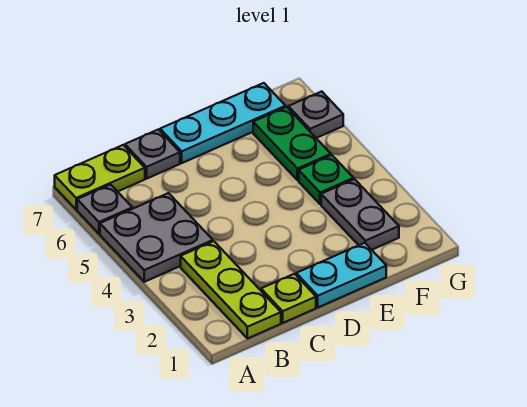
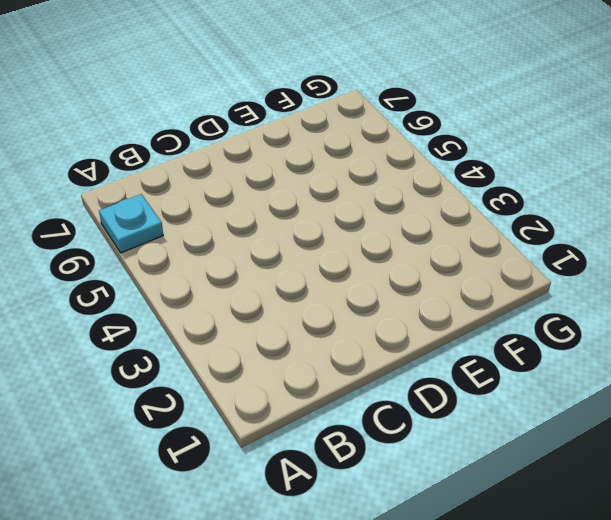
cyan plate A6 level 1 -> grey plate A6 level 1
none -> grey plate A4:B5 level 1
none -> lime plate A7:B7 level 1
none -> lime plate B1:B3 level 1

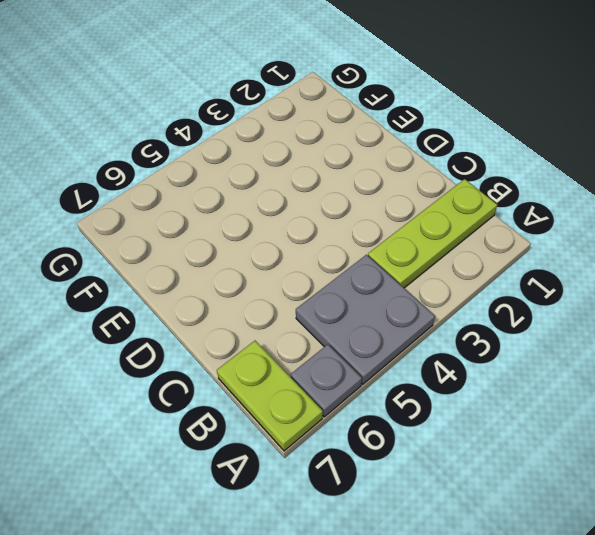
none -> lime plate C1 level 1
none -> grey plate C7 level 1
none -> cyan plate D1:E1 level 1

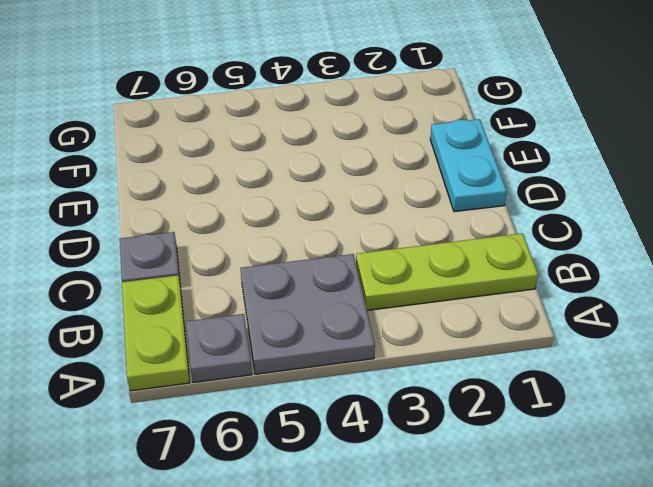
none -> lime plate C1 level 1
none -> cyan plate D7:F7 level 1
none -> grey plate F2:F3 level 1

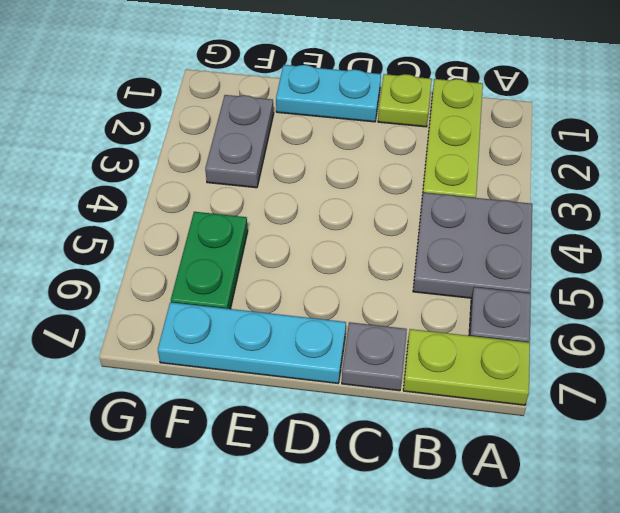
none -> green plate F4 level 1
none -> grey plate G6 level 1

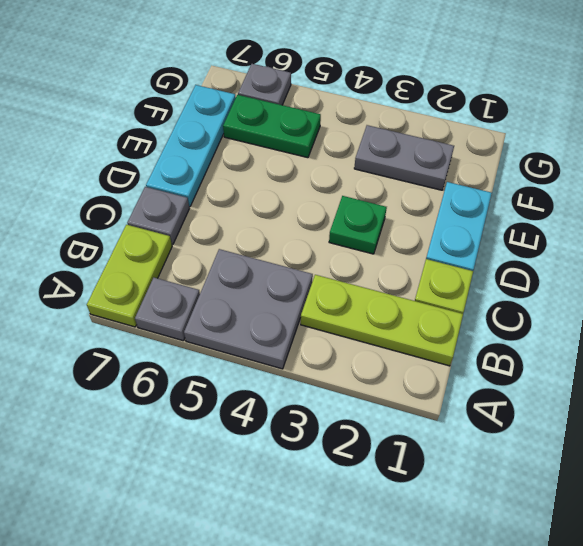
green plate D3 level 1 -> green plate F4 level 1

